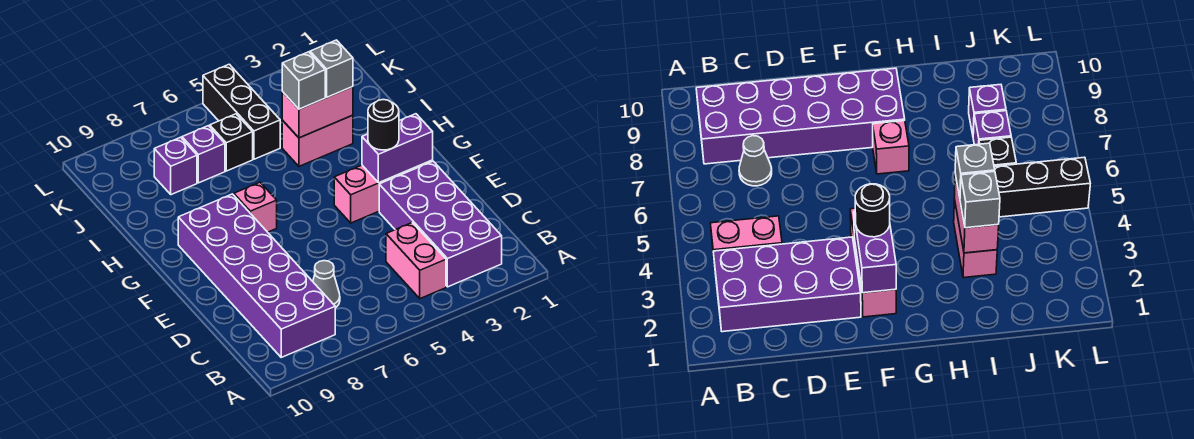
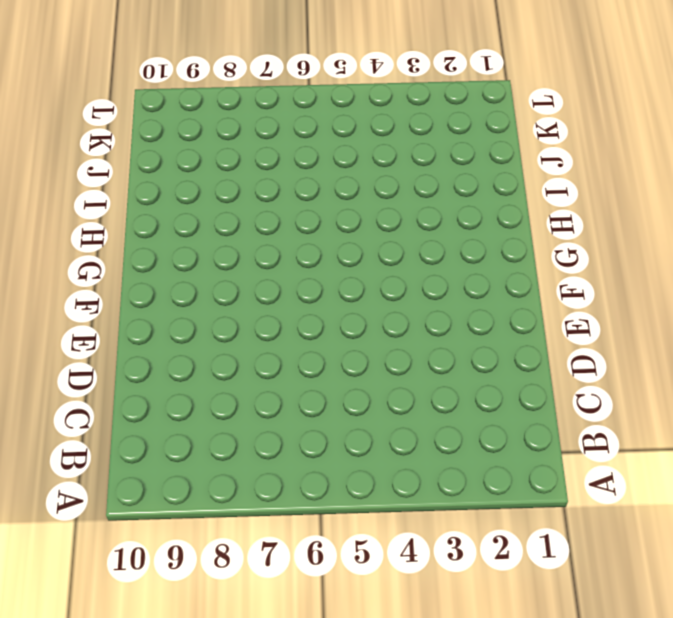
none -> purple brick B2:E3 level 1
none -> pink brick B4:C4 level 1
none -> purple brick B8:G9 level 1

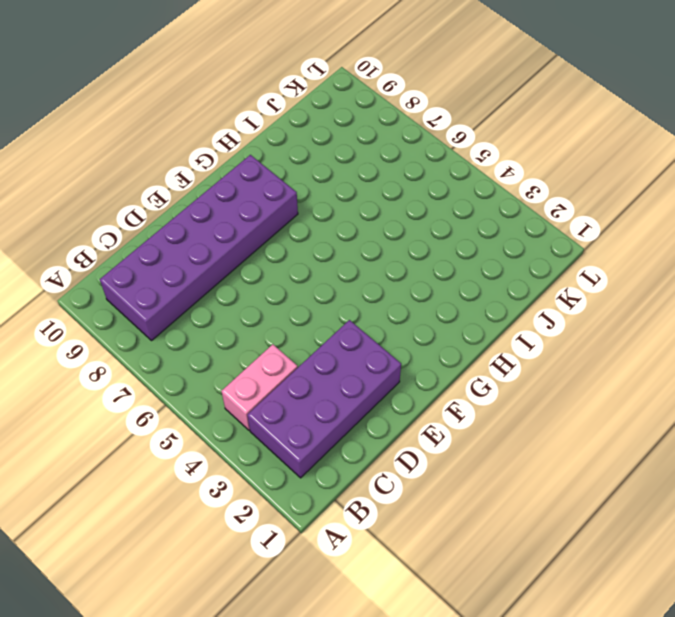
none -> grey cone C7 level 1
none -> pink brick F2:F4 level 1
none -> pink brick G7 level 1

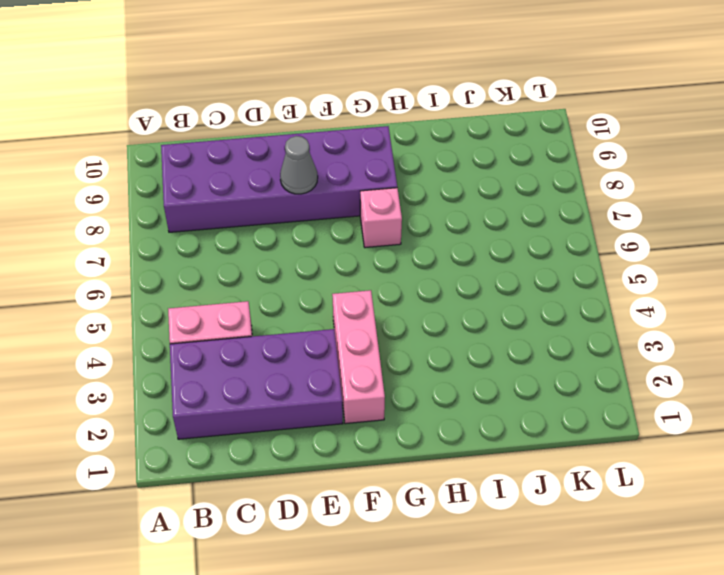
grey cone E8 level 2 -> grey cone C7 level 1
none -> pink brick I3:I4 level 1
none -> black brick J5:L5 level 1
none -> black brick J6 level 1

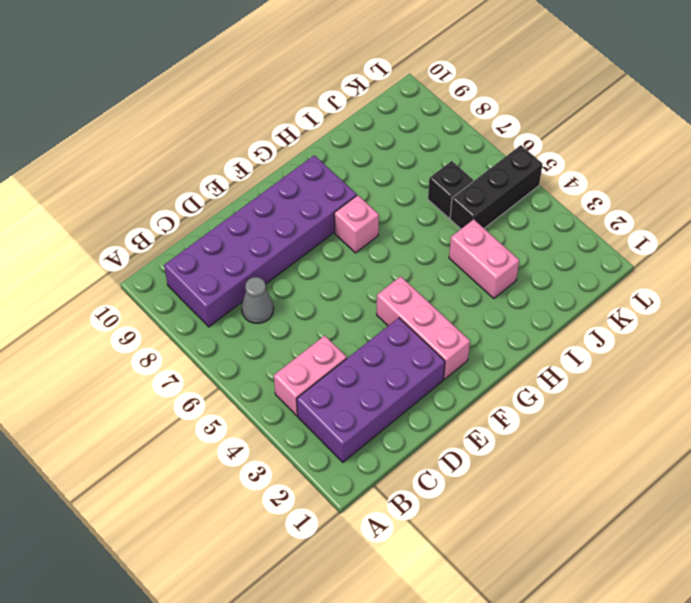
none -> purple brick J7 level 1
none -> purple brick J8 level 1
none -> purple brick F2:F3 level 2

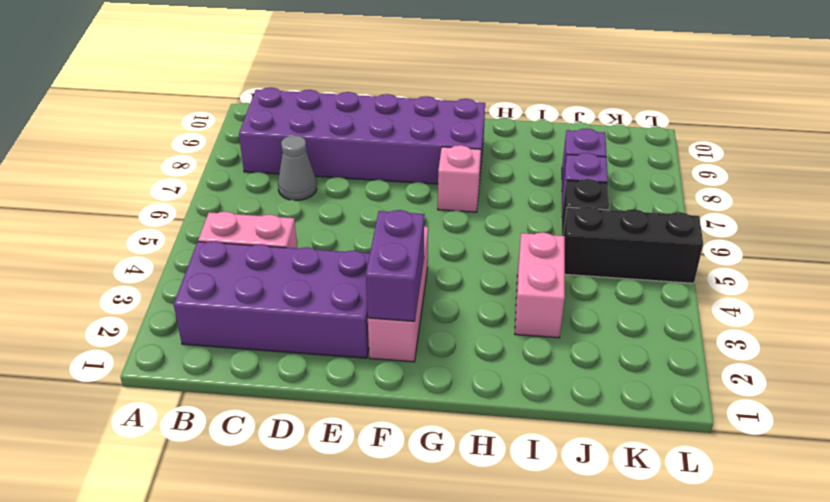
none -> pink brick I3:I4 level 2
none -> black round brick F3 level 3
none -> grey brick I3 level 3

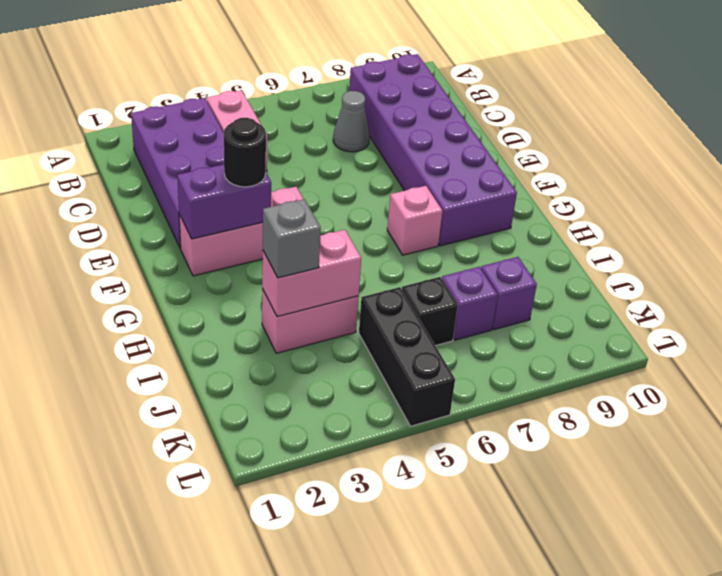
none -> grey brick I4 level 3

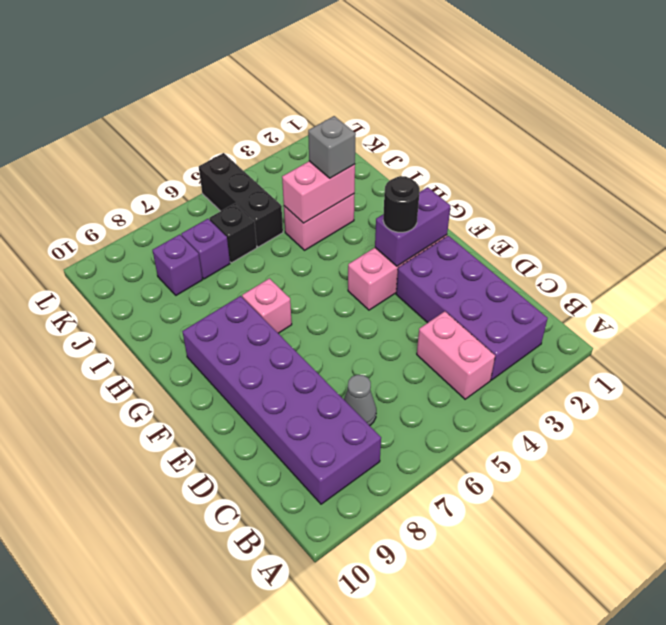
none -> grey brick I4 level 3

